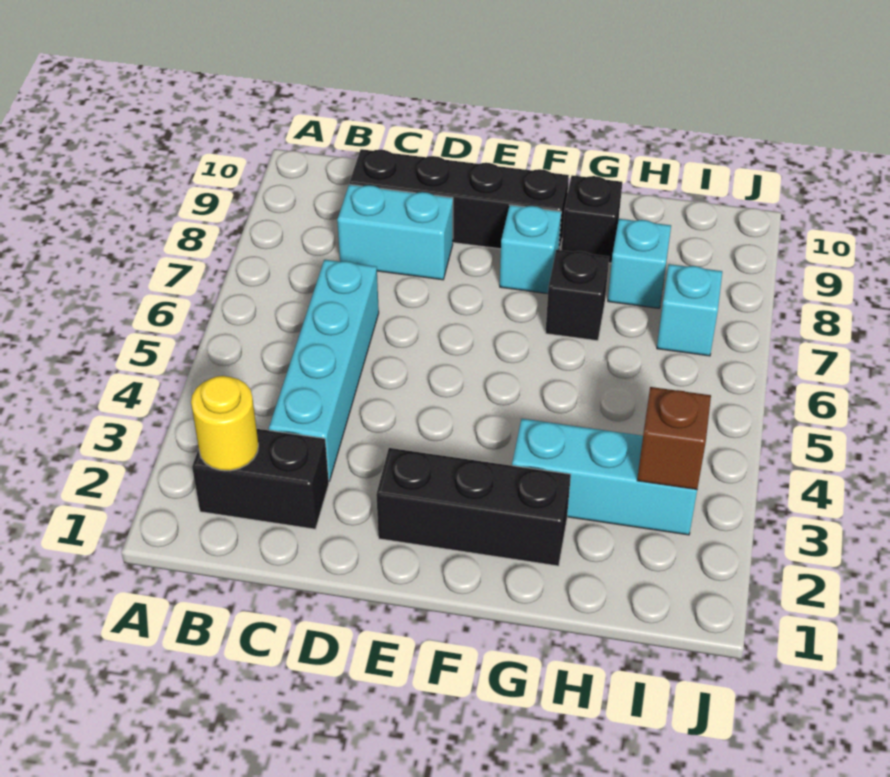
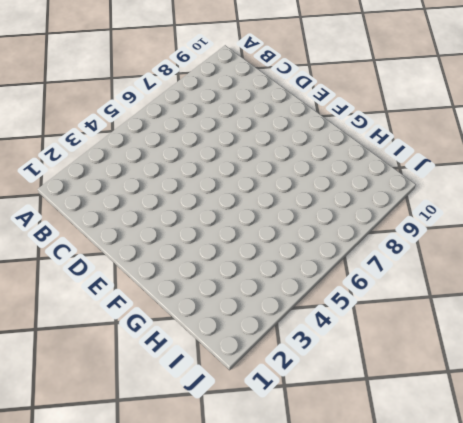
none -> black brick B2:C2 level 1
none -> cyan brick C3:C6 level 1
none -> cyan brick C8:D8 level 1

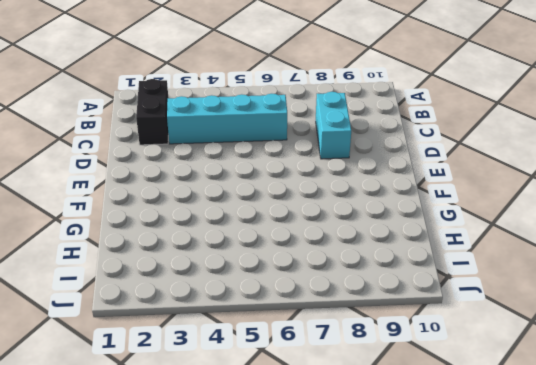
none -> black brick C9:F9 level 1
none -> black brick E2:G2 level 1
none -> cyan brick F8 level 1

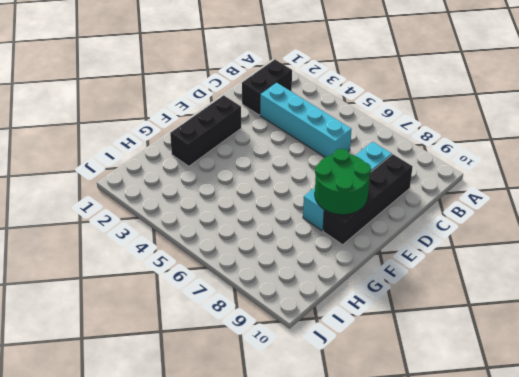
green round brick E8:F9 level 2 -> none
none -> cyan brick G3:I3 level 1
none -> black brick G7 level 1
none -> black brick G9 level 1

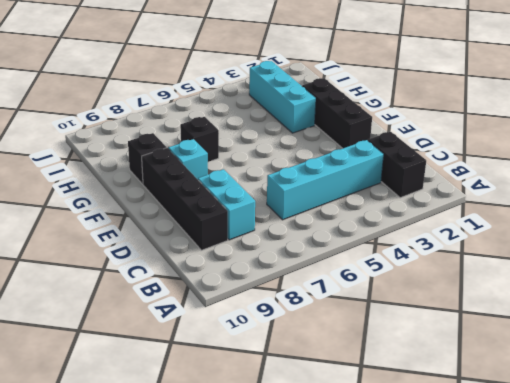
none -> cyan brick H8 level 1
none -> cyan brick I7 level 1
none -> yellow round brick B2 level 2

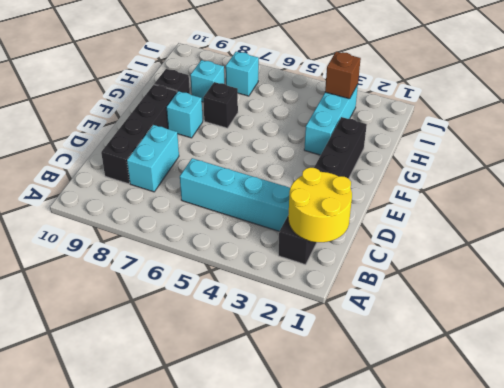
yellow round brick B1:C2 level 2 -> yellow round brick B2 level 2

